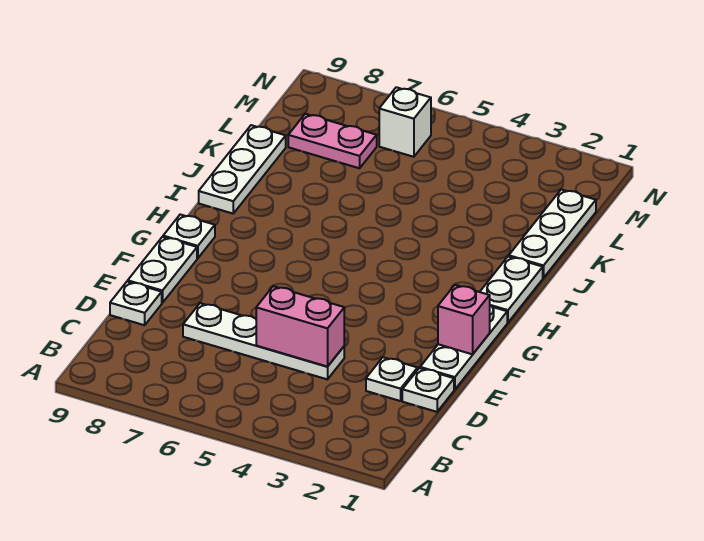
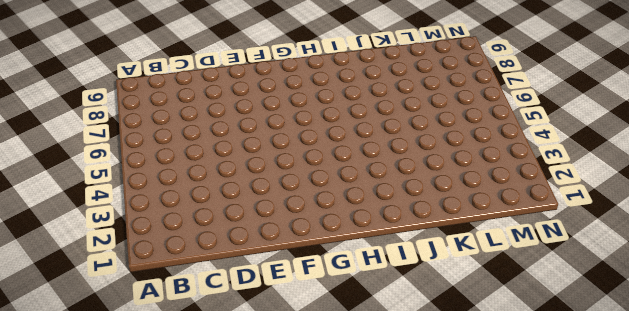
none -> white plate D1 level 1
none -> white plate D2 level 1
none -> white plate D4:D7 level 1

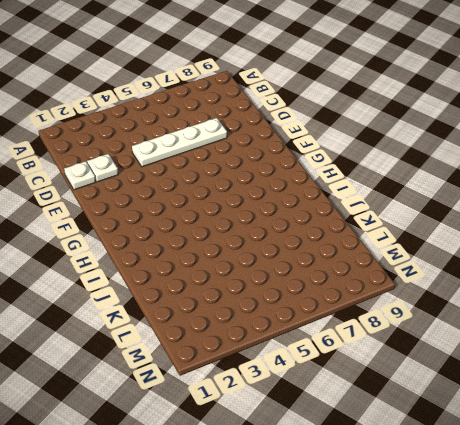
none -> white plate D9 level 1
none -> white plate E1:G1 level 1
none -> white plate E9:F9 level 1

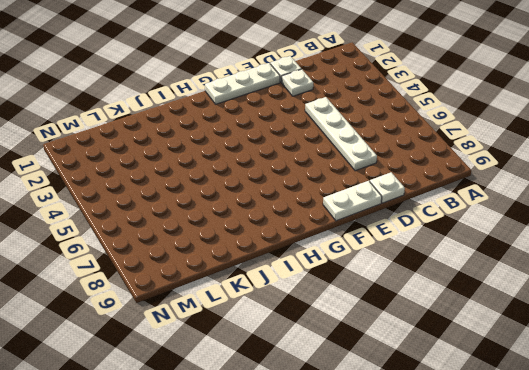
none -> white plate G9 level 1
none -> white plate H1:I1 level 1
none -> white plate I9:K9 level 1

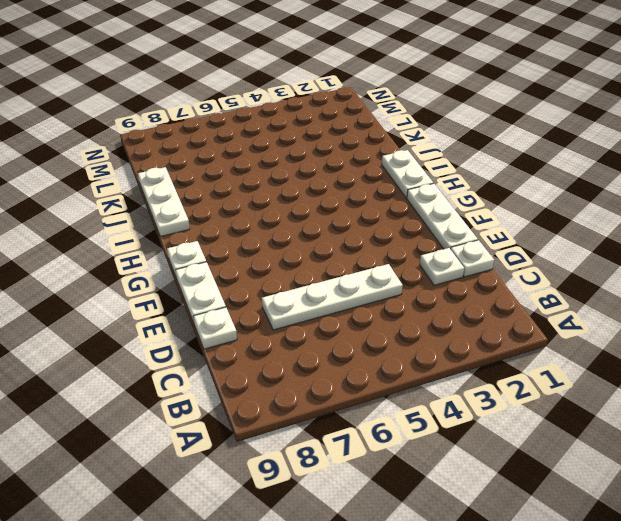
none -> white plate J1:L1 level 1
none -> pink plate L7:L8 level 1
none -> white brick M6 level 1

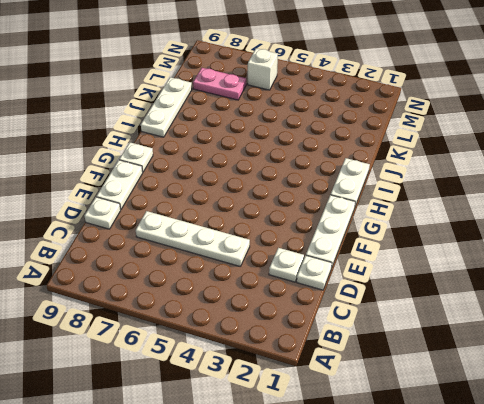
none -> white plate J1:L1 level 1
none -> pink brick D4:D5 level 2
none -> pink brick F1 level 2

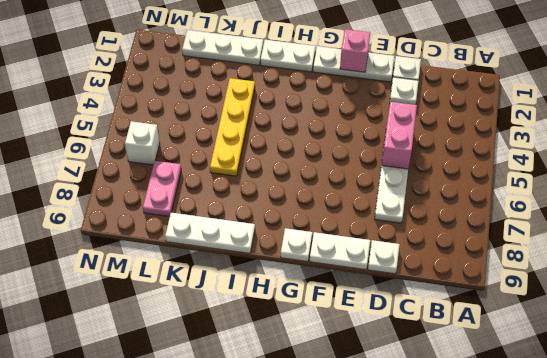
yellow plate J3:J6 level 1 -> none

